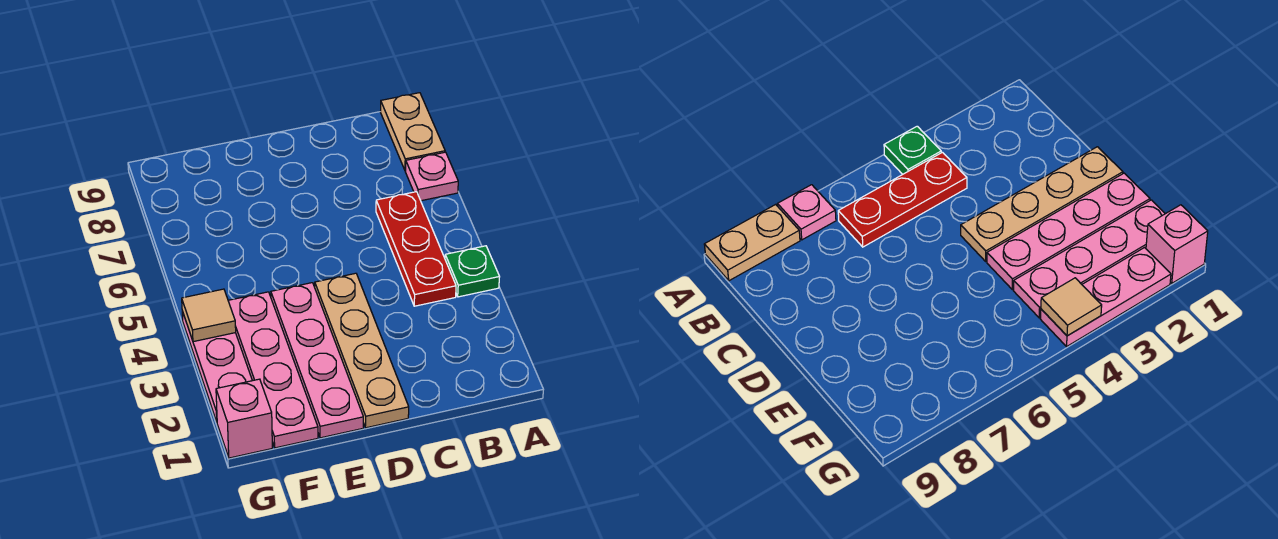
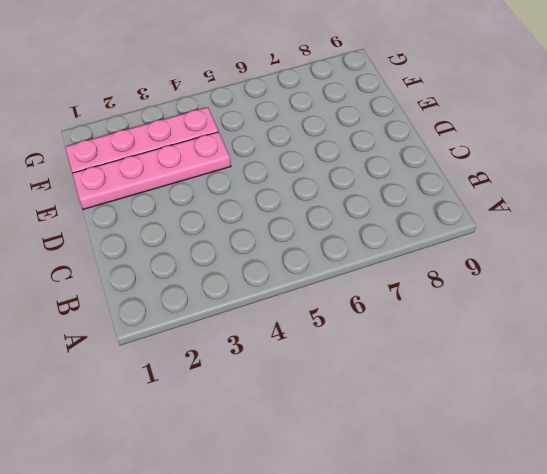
none -> green plate A4 level 1
none -> pink plate A7 level 1

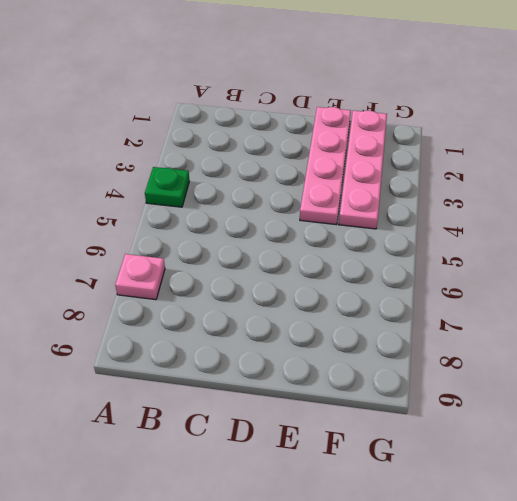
none -> tan plate A8:A9 level 1
none -> red plate B4:B6 level 1

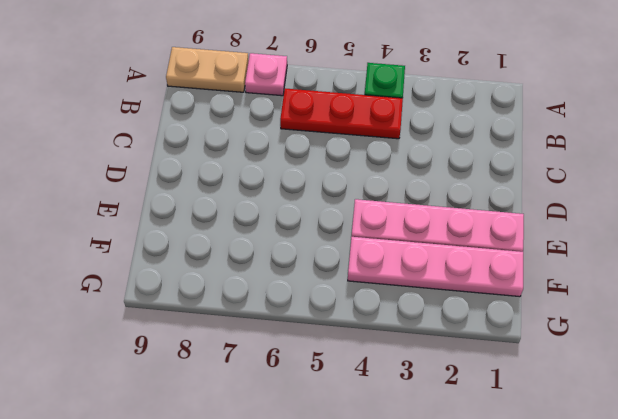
none -> tan plate D1:D4 level 1
none -> pink brick G1 level 1

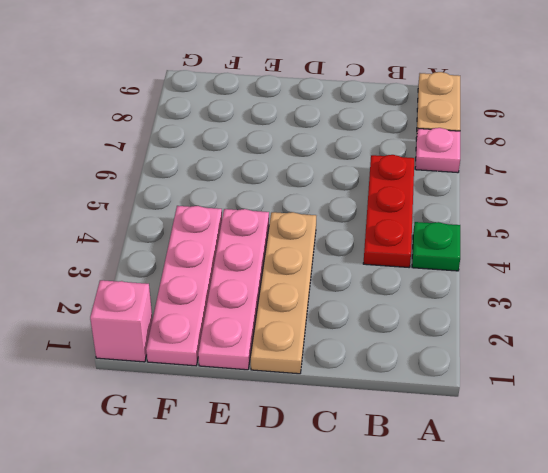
none -> pink plate G2:G4 level 1
none -> tan tile G4 level 2

